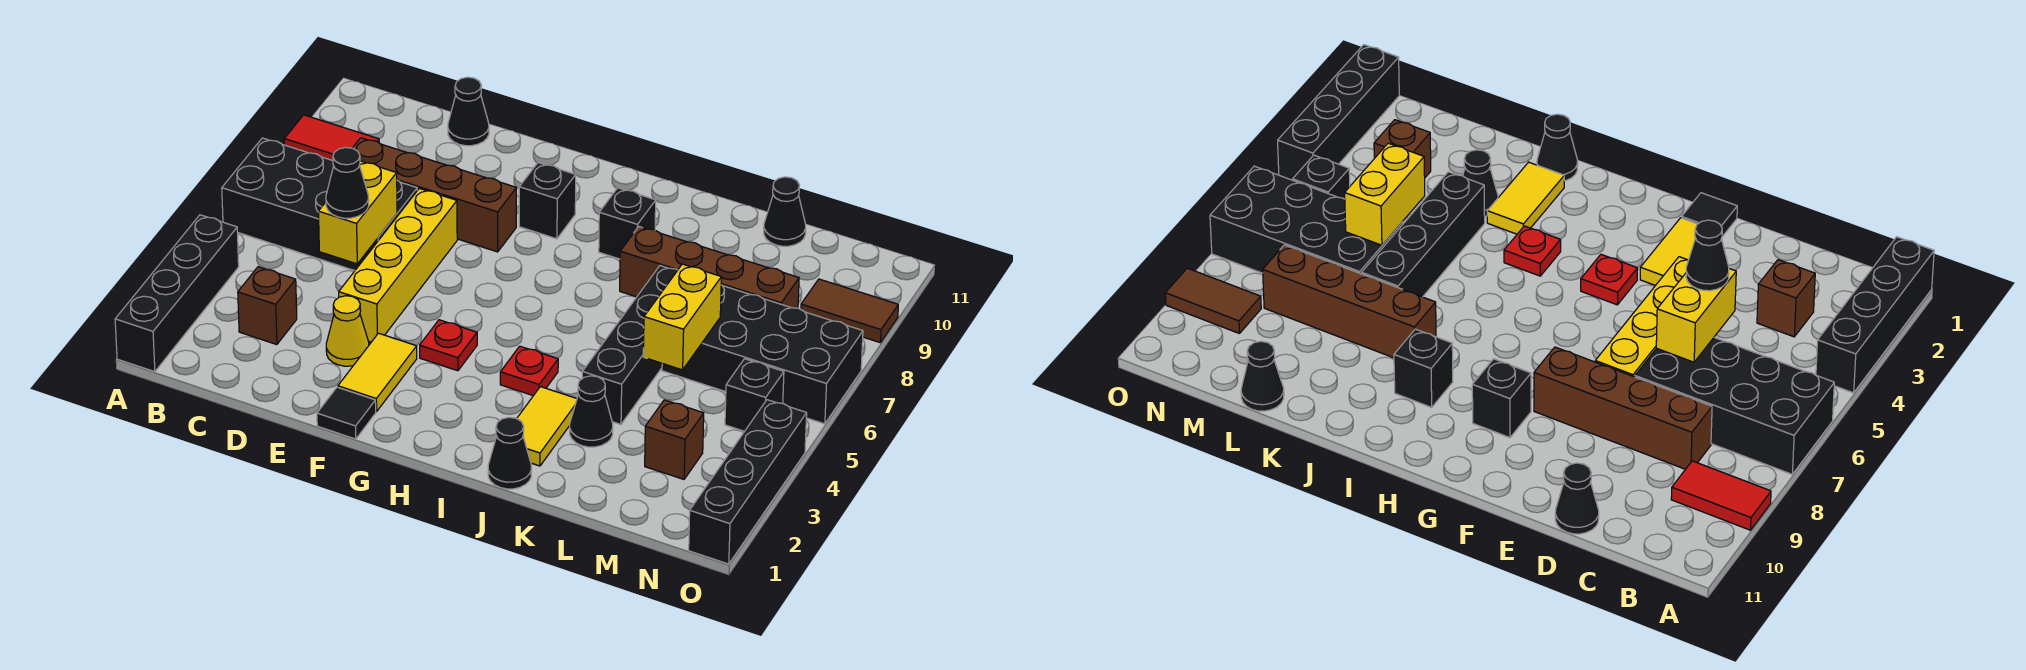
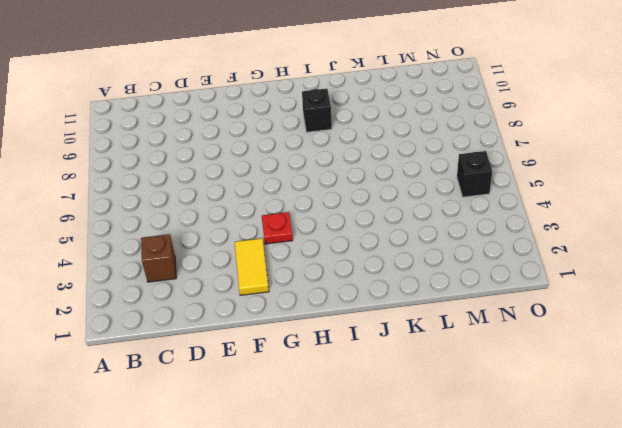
none -> black brick A1:A4 level 1
none -> black brick A6:D7 level 1
none -> red tile A9:B9 level 1

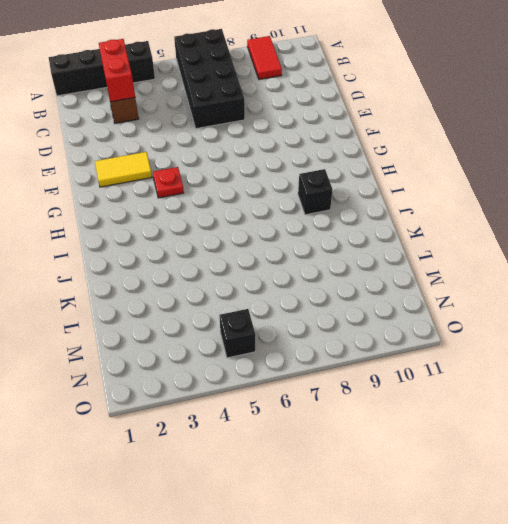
red brick B3:C3 level 2 -> none
none -> brown brick C8:F8 level 1
none -> black cone D11 level 1
none -> yellow cone E3 level 1

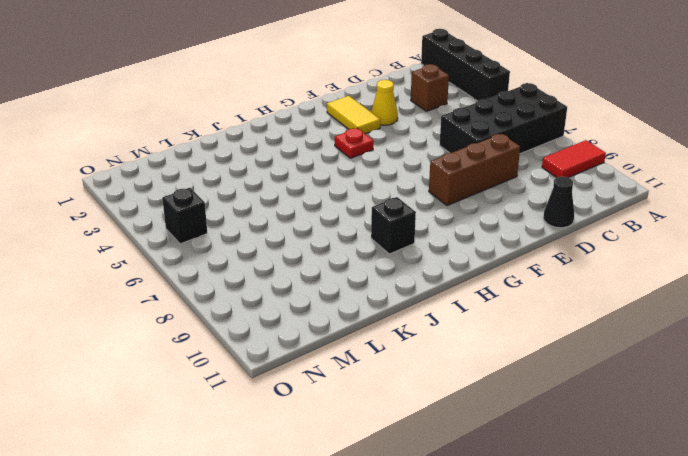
brown brick D8:F8 level 1 -> brown brick C8:F8 level 1
none -> yellow brick E4:E7 level 1
none -> black tile F1 level 1
none -> black brick G9 level 1

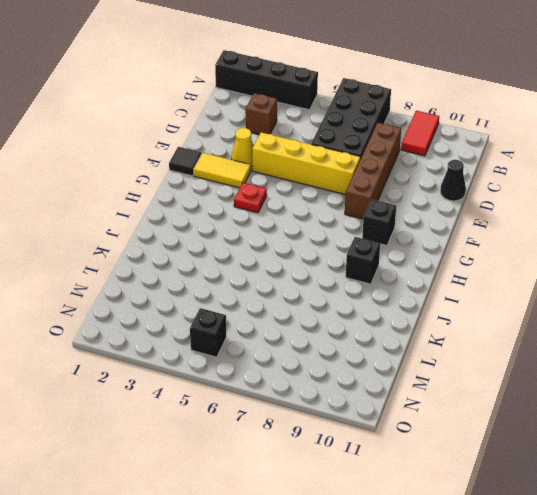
none -> red plate I4 level 1
none -> black cone J1 level 1
none -> yellow tile J2:J3 level 1

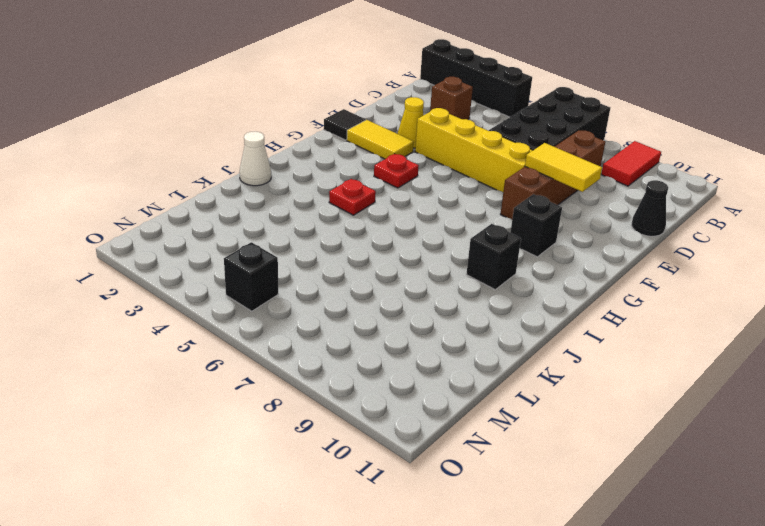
yellow tile E8:E9 level 2 -> yellow tile J2:J3 level 1
white cone J1 level 1 -> black cone J1 level 1
none -> brown brick J8:M8 level 1
none -> black cone K3 level 1
none -> black brick K4:K7 level 1

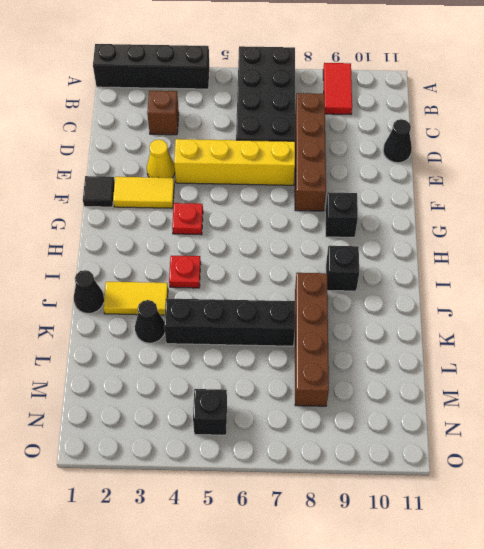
none -> black brick L6:O7 level 1
none -> black cone L11 level 1
none -> brown brick M3 level 1

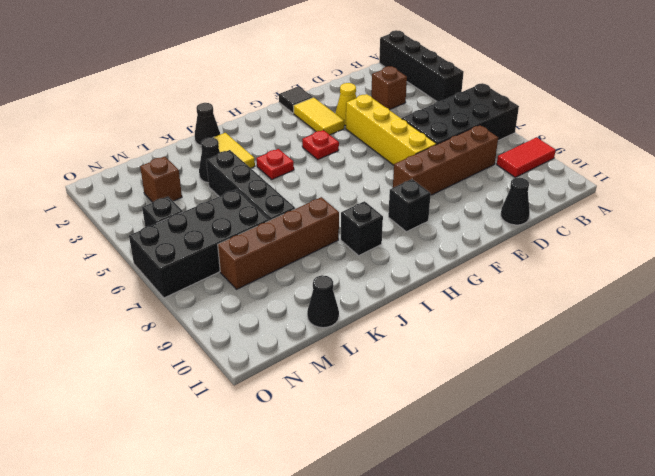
none -> brown tile N9:O9 level 1
none -> black brick O1:O4 level 1
none -> yellow brick D5:D6 level 2

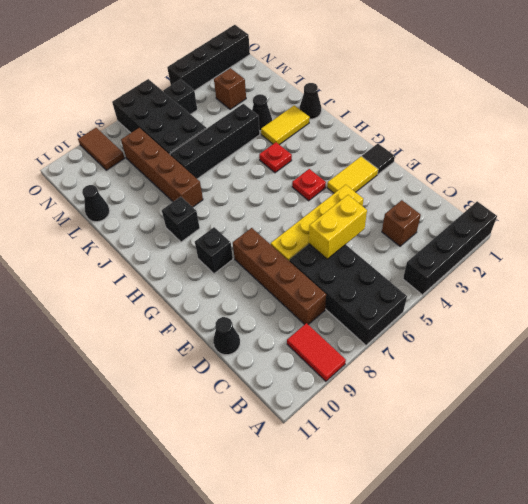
none -> yellow cone E3 level 1
none -> yellow brick L5:L6 level 2
none -> black cone D5 level 3

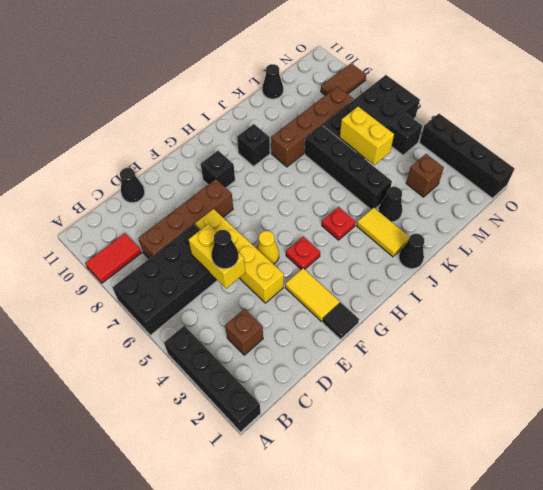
yellow cone F5 level 1 -> yellow cone E3 level 1

